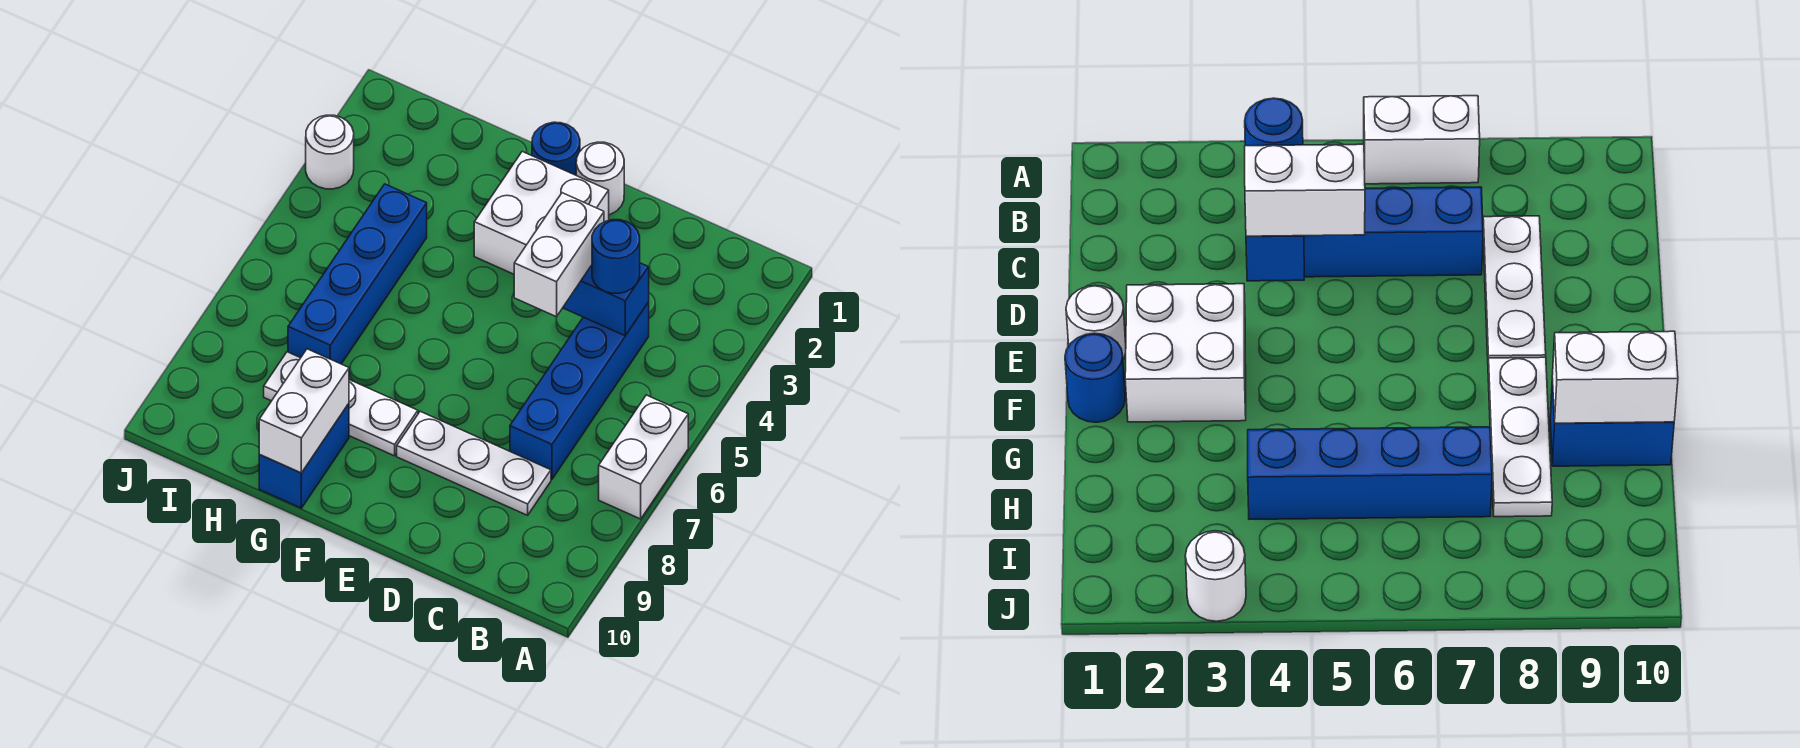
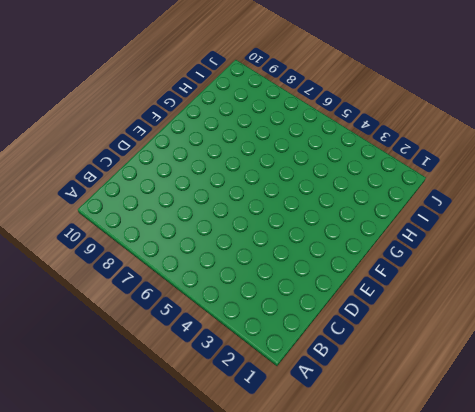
none -> white brick A6:A7 level 1
none -> blue brick C4:C7 level 1
none -> white plate C8:E8 level 1

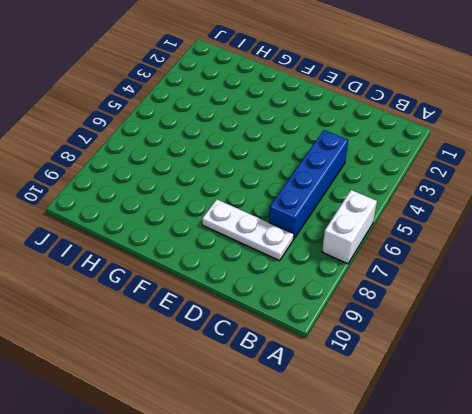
none -> white round brick E1 level 1
none -> white brick E2:F3 level 1
none -> blue round brick F1 level 1

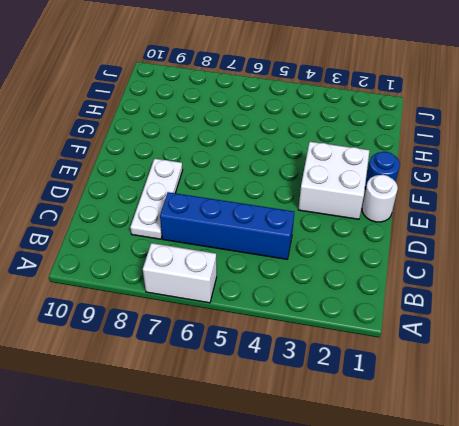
none -> white plate F8:H8 level 1
none -> blue brick G9:G10 level 1
none -> blue brick H4:H7 level 1

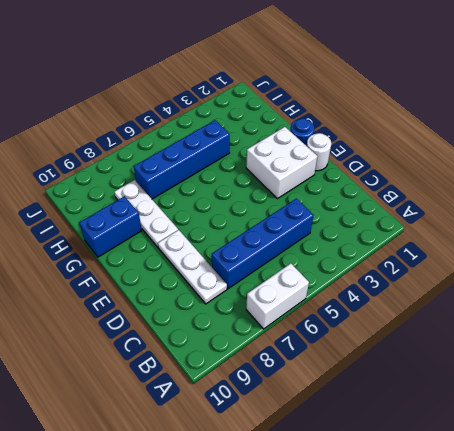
none -> white round brick J3 level 1
none -> blue brick C4:D4 level 2
none -> white brick G9:G10 level 2

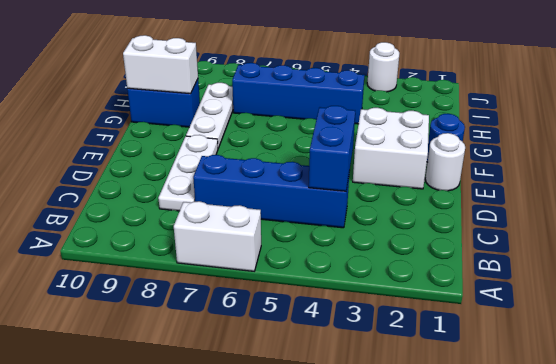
none -> blue round brick C4 level 3
none -> white brick D4:D5 level 3

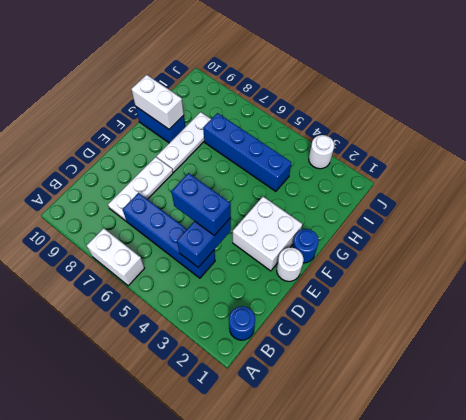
blue round brick B1 level 1 -> blue round brick C4 level 3
blue brick D4:D5 level 3 -> white brick D4:D5 level 3

